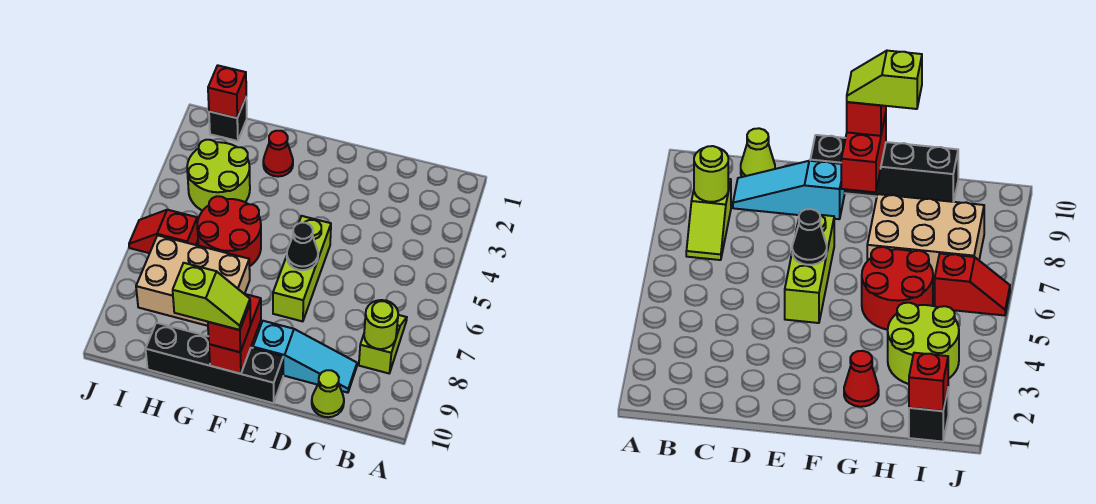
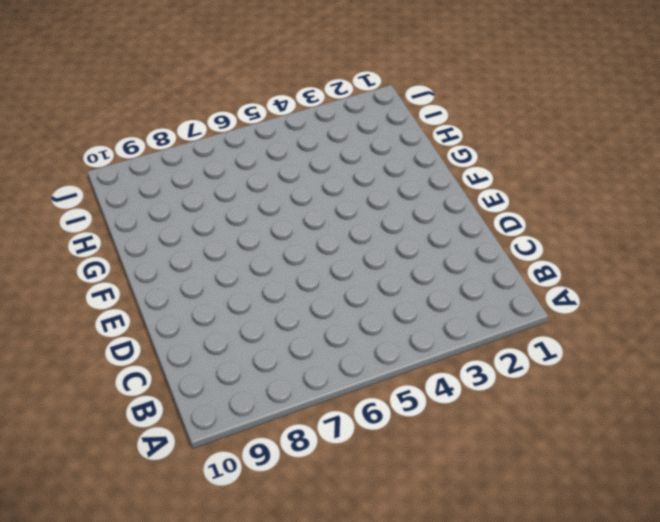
none -> lime slope B7:B8 level 1 top 8
none -> cyan slope C9:E9 level 1 top E
none -> lime cone C10 level 1

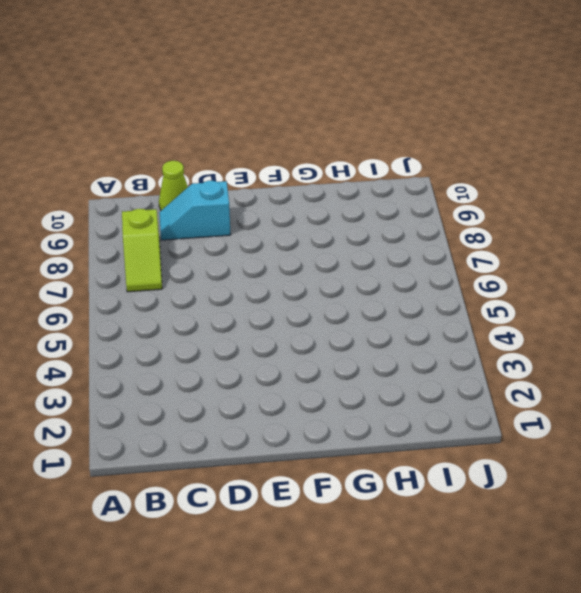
cyan slope C9:D9 level 1 top D -> cyan slope C9:E9 level 1 top E
none -> lime brick E5:E7 level 1
none -> black brick E10:H10 level 1
none -> red cone G2 level 1

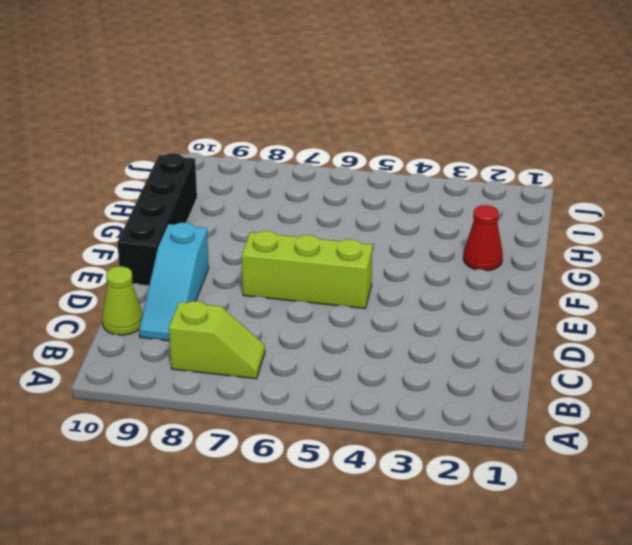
none -> red round brick G5:H6 level 1
none -> tan brick G7:I8 level 1
none -> lime round brick H3:I4 level 1

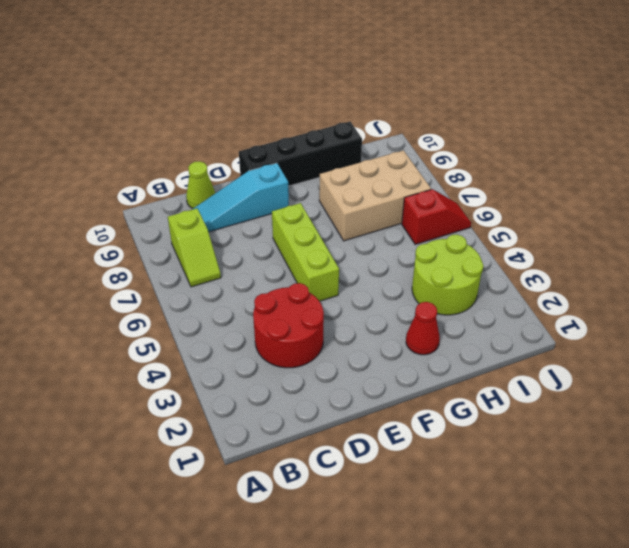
red round brick C3:D4 level 1 -> red round brick G5:H6 level 1
none -> black brick I1 level 1
none -> lime round brick B8 level 2
none -> black cone E6 level 2

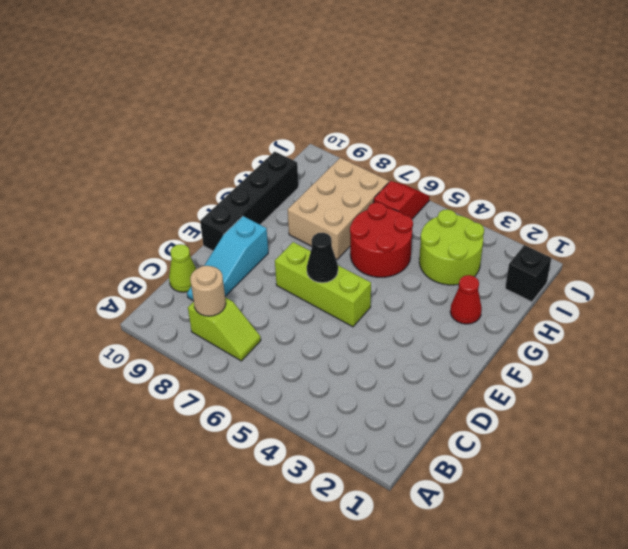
tan round brick B8 level 2 -> lime round brick B8 level 2
none -> red brick F9:F10 level 2
none -> red brick I1 level 2
none -> red brick F10 level 3

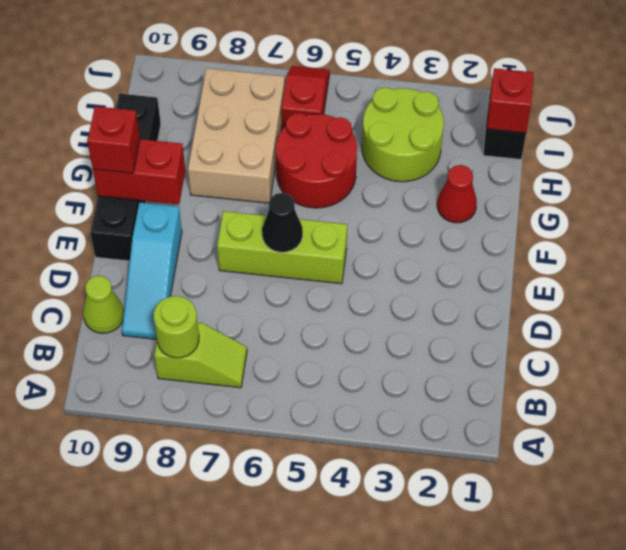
none -> lime slope F10:G10 level 4 top G

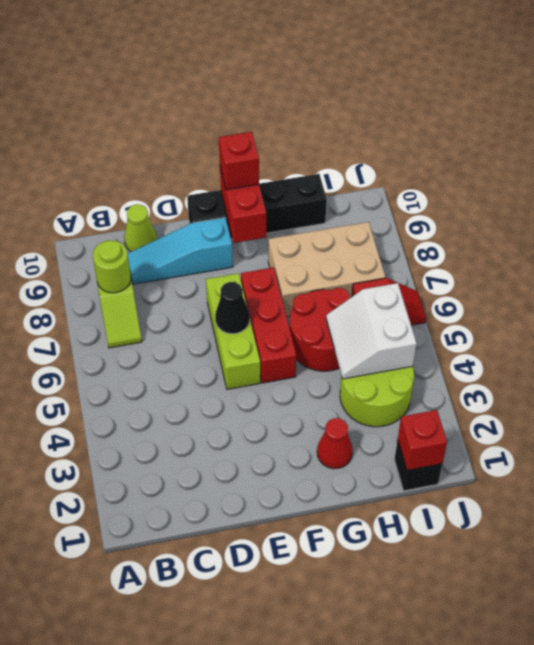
red brick F5:F7 level 1 -> none
white slope H4:I5 level 2 top I -> none
none -> lime slope F10:G10 level 4 top G

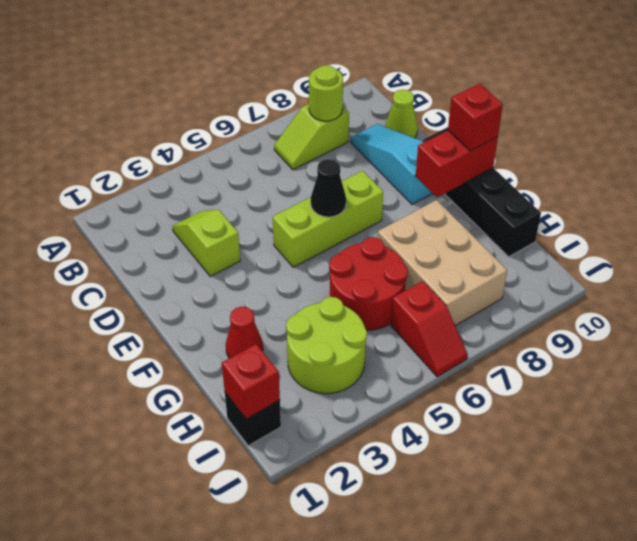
lime slope C3:D3 level 1 top D -> lime slope F10:G10 level 4 top G

